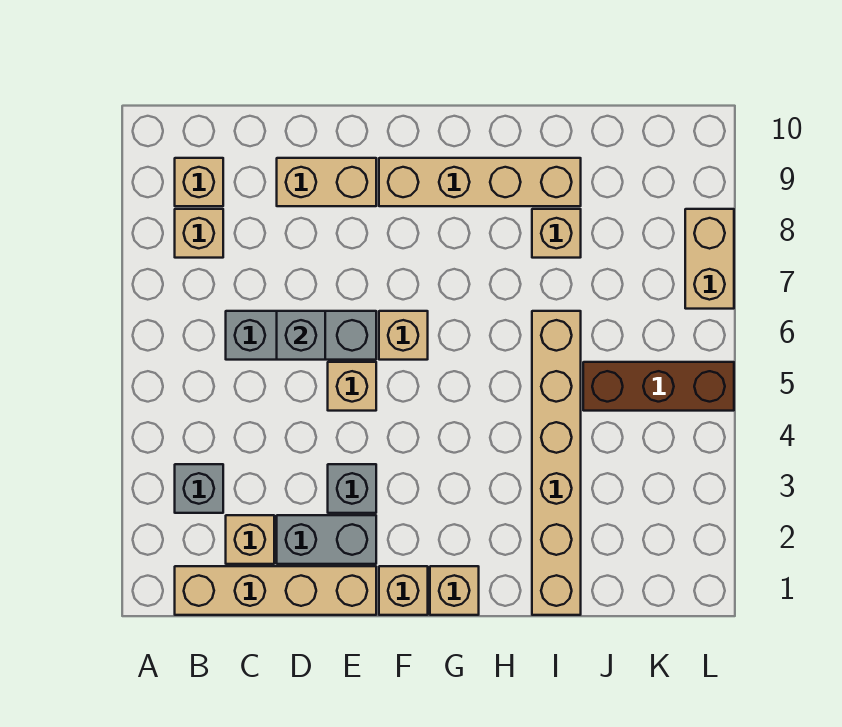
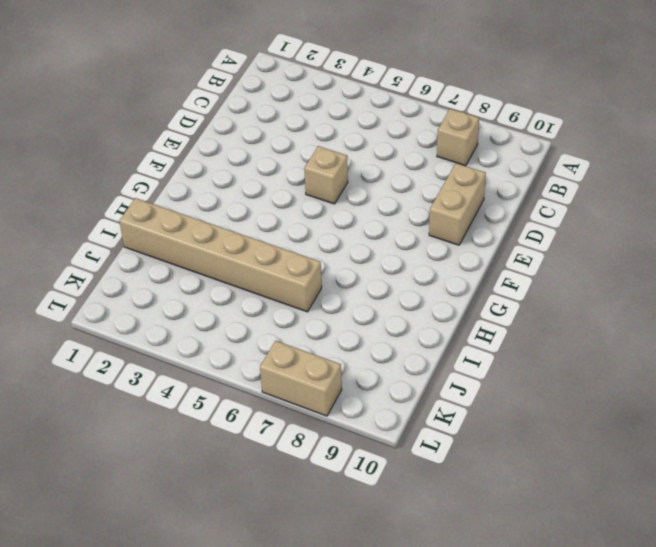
none -> tan brick B1:E1 level 1
none -> grey brick B3 level 1
none -> tan brick B9 level 1

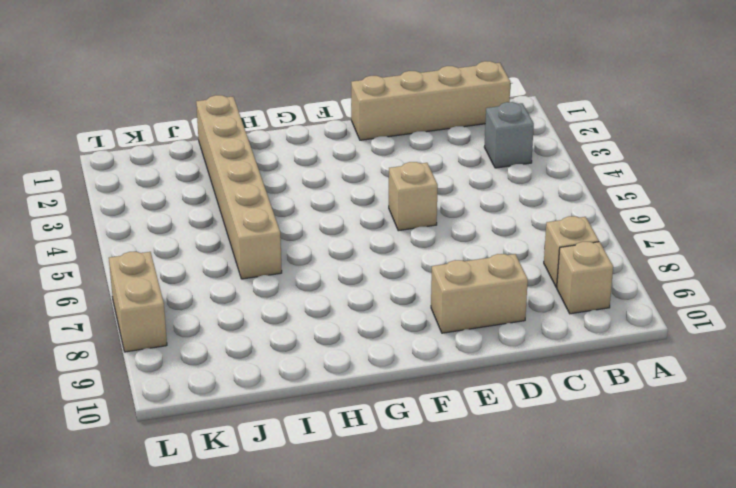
none -> tan brick C2 level 1
none -> grey brick C6:E6 level 1
none -> grey brick D2:E2 level 1

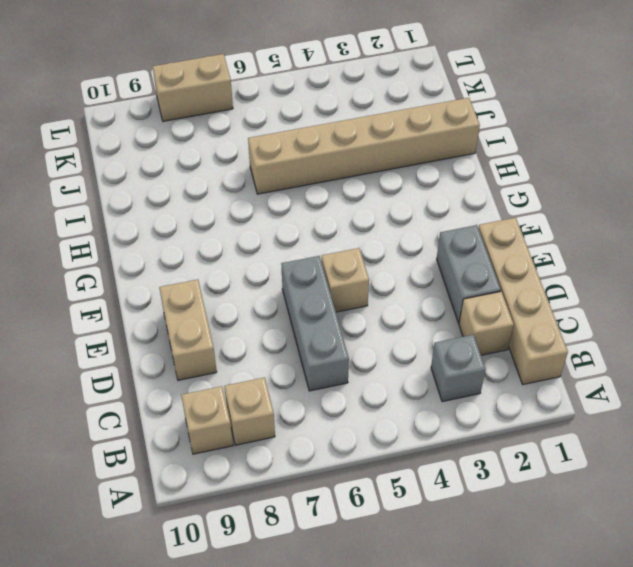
none -> grey brick E3 level 1
none -> tan brick F1 level 1
none -> tan brick F6 level 1

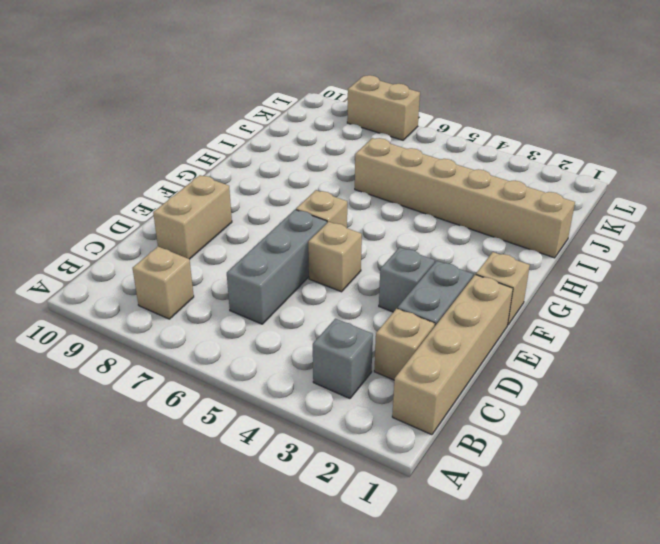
none -> tan brick B9 level 1
none -> tan brick F9:I9 level 1
none -> tan brick G1 level 1

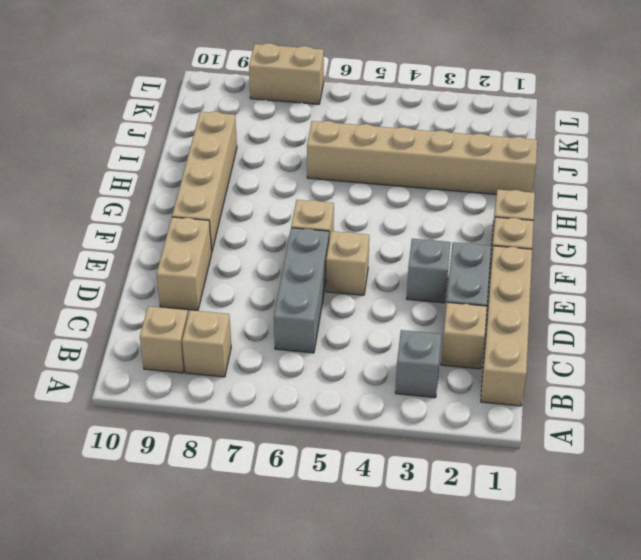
none -> tan brick I8 level 1
none -> brown brick J5:L5 level 1
none -> grey brick D6 level 2

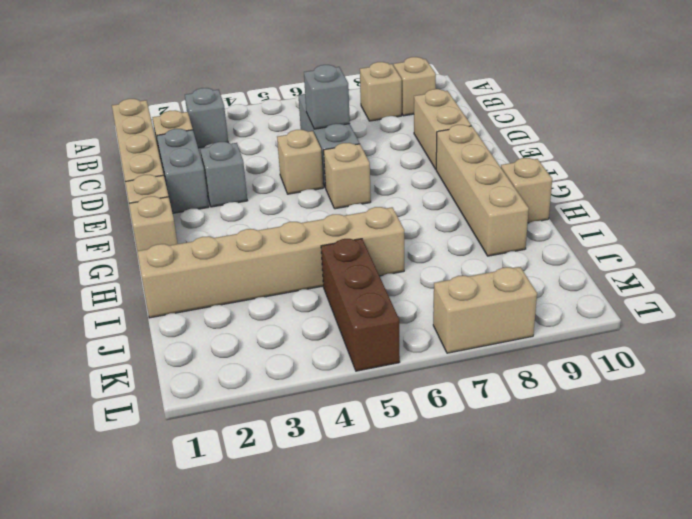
tan brick H10 level 1 -> tan brick I8 level 1

